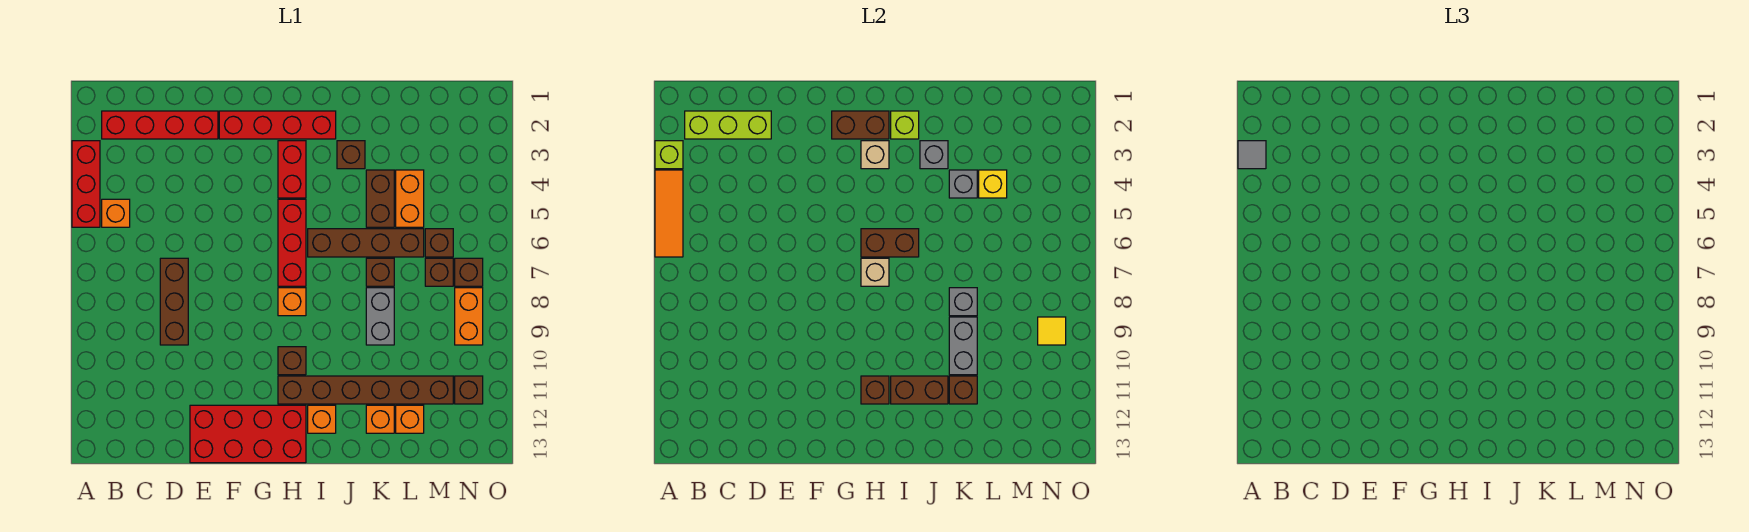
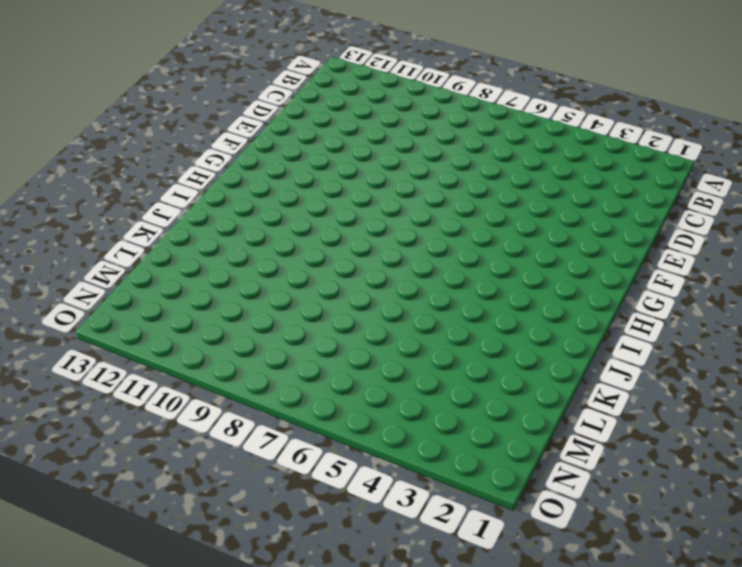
none -> red brick A3:A5 level 1
none -> red brick B2:E2 level 1
none -> orange brick B5 level 1
none -> brown brick D7:D9 level 1

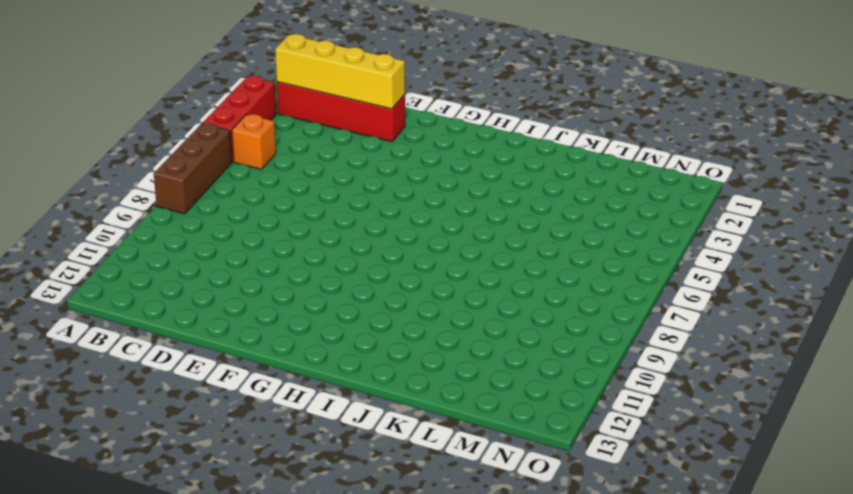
brown brick A6:A8 level 1 -> brown brick D7:D9 level 1
yellow brick B2:E2 level 2 -> lime brick B2:D2 level 2
none -> red brick E12:H13 level 1
none -> red brick F2:I2 level 1
none -> red brick H3:H4 level 1
none -> red brick H5:H7 level 1

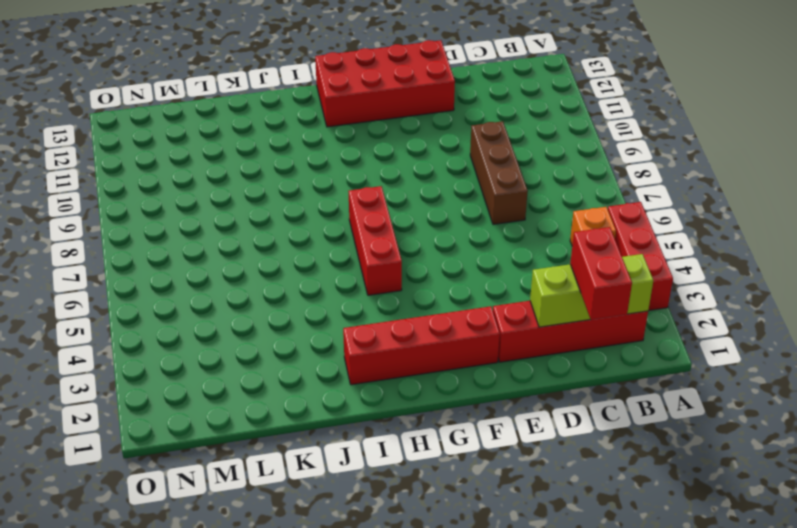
red brick C1:C2 level 3 -> red brick H3:H4 level 1
none -> orange brick H8 level 1
none -> brown brick H10 level 1
none -> brown brick H11:M11 level 1
none -> brown brick I6:L6 level 1

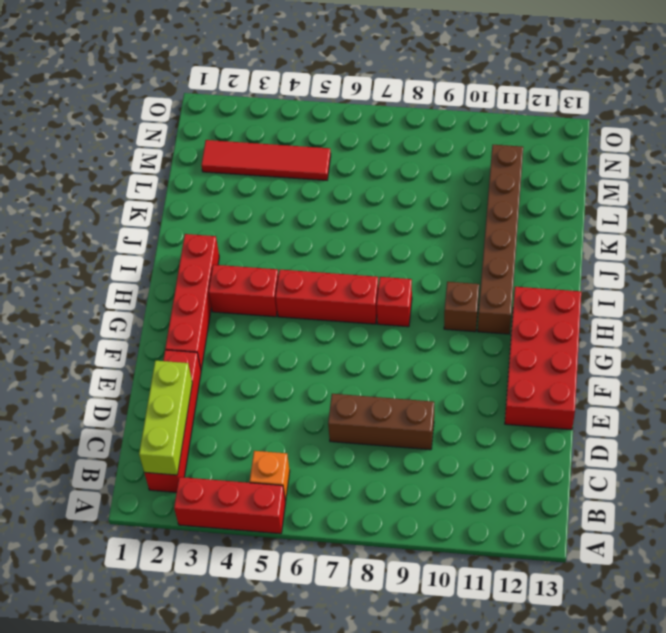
red brick H8 level 1 -> orange brick H8 level 1
red tile M2:M5 level 1 -> none
none -> brown brick I6:L6 level 1
none -> orange brick I12 level 1
none -> brown brick J3 level 1
none -> brown brick K4:K5 level 1

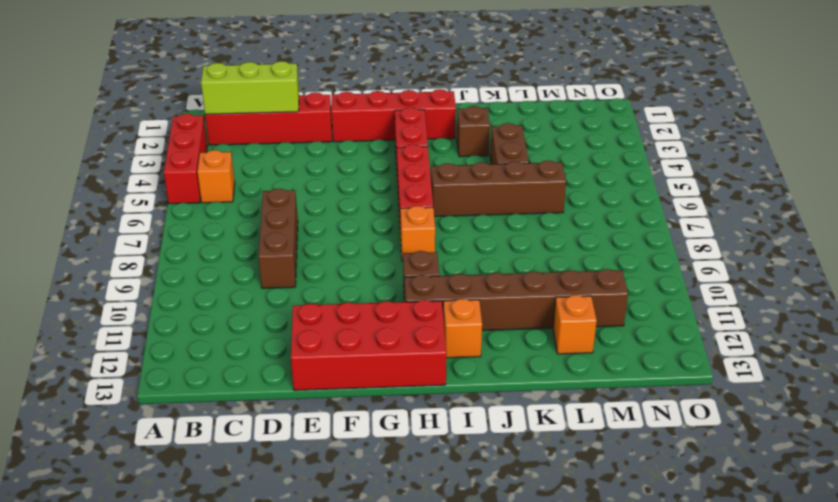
none -> brown brick K7 level 1
none -> grey brick K8:K9 level 1
none -> orange brick K12 level 1
none -> orange brick L4:L5 level 1

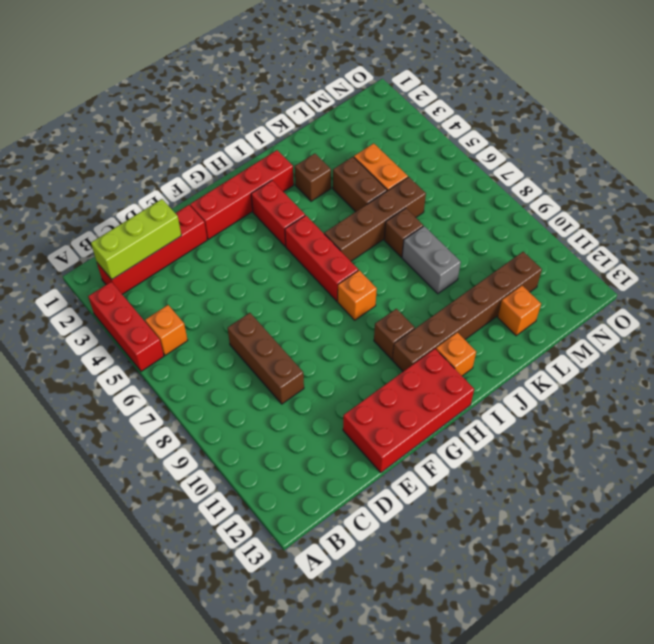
none -> orange brick K12 level 1
none -> brown brick M6 level 1
none -> brown brick M7 level 1
none -> brown brick N7 level 1

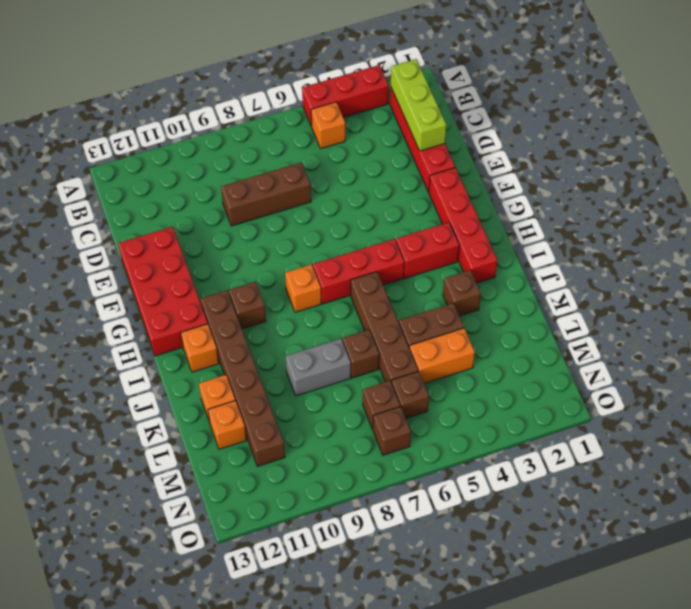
none -> orange brick N8:N9 level 1
none -> brown brick N11 level 1
none -> lime brick A3 level 2
none -> orange tile A4:A6 level 2

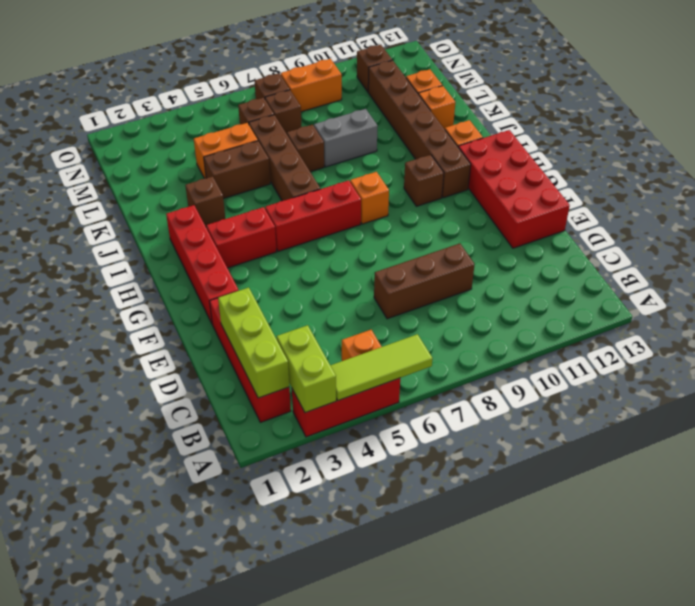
lime brick A3:B3 level 2 -> lime brick A3 level 2
lime tile A4:A6 level 2 -> orange tile A4:A6 level 2
none -> brown brick G2:H2 level 2
none -> tan brick H3 level 2
none -> brown brick H6:I6 level 2
none -> tan brick H7 level 2

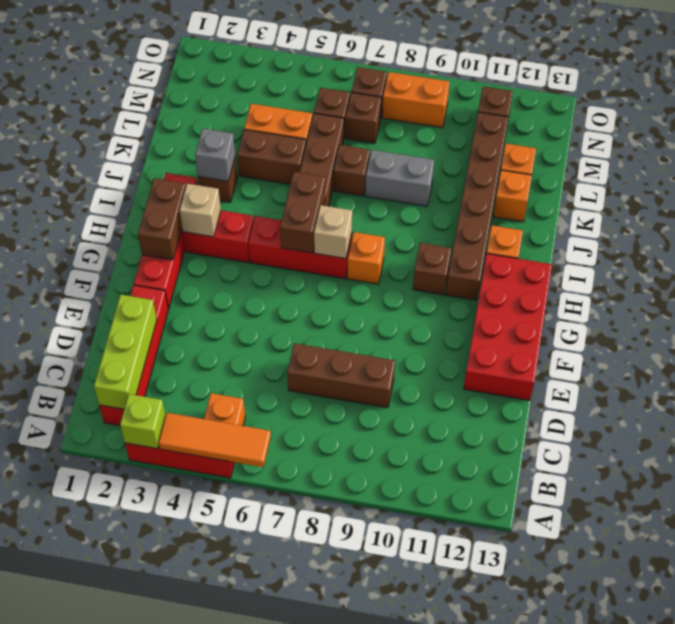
none -> brown brick H11 level 2
none -> lime brick I2 level 2
none -> brown brick I11:J11 level 2
none -> grey brick K4 level 2

